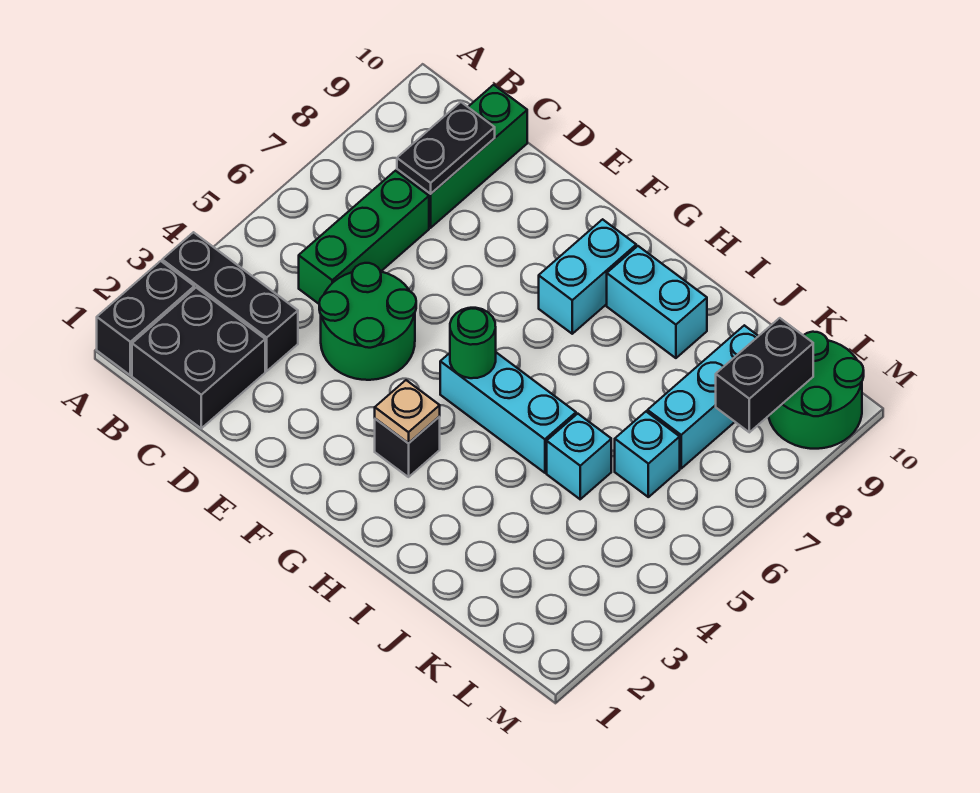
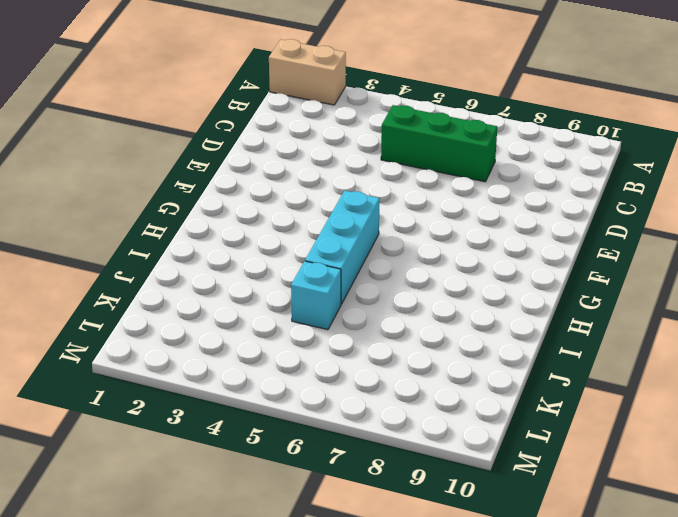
tan brick A1:A2 level 1 -> black brick A1:A2 level 1
none -> black brick A3:C3 level 1
none -> black brick B1:C2 level 1
none -> green brick C8:C10 level 1

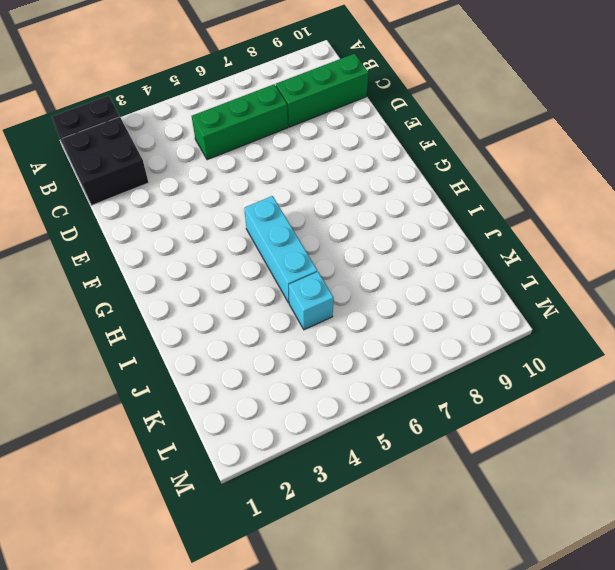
none -> black brick A3:C3 level 1
none -> green round brick D4:E5 level 1
none -> black brick G3 level 1

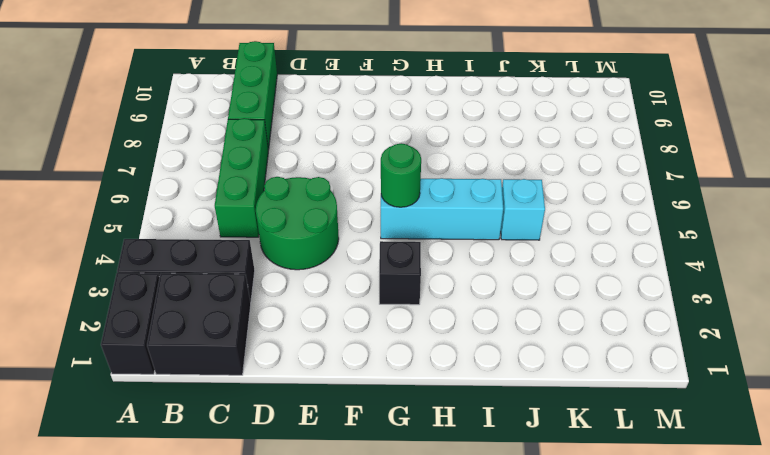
none -> cyan brick G8:G9 level 1
none -> cyan brick H9:I9 level 1
none -> cyan brick K6 level 1

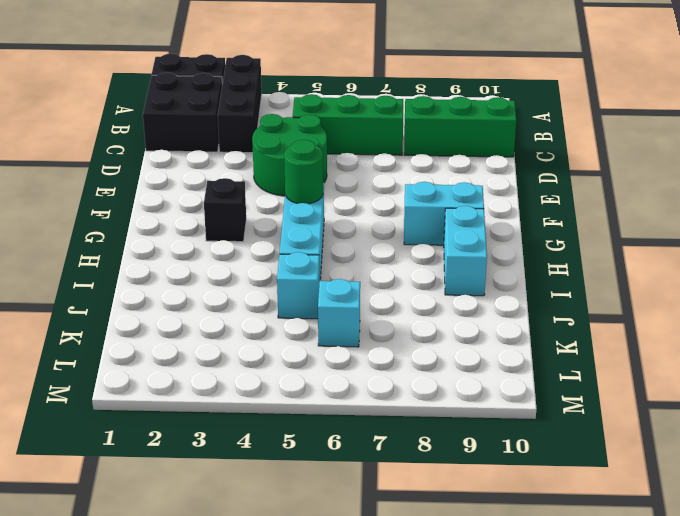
none -> cyan brick K7:K9 level 1
none -> green round brick L9:M10 level 1
none -> black plate C8:C9 level 2

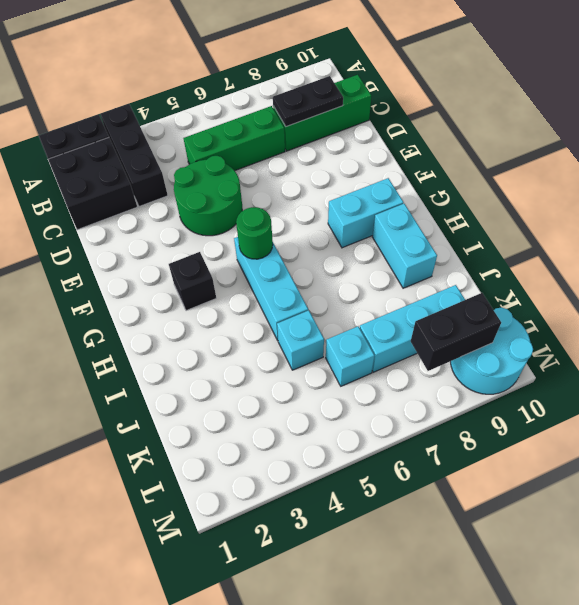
cyan round brick L9:M10 level 1 -> green round brick L9:M10 level 1
none -> tan plate G3 level 2

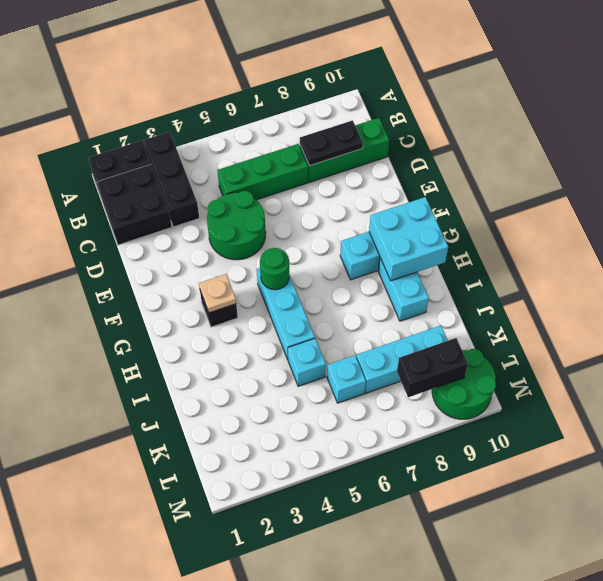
cyan brick G9:H10 level 2 -> none

